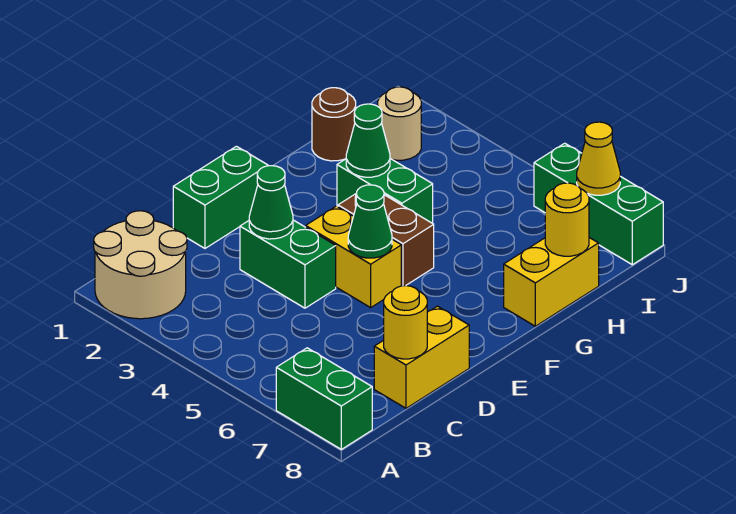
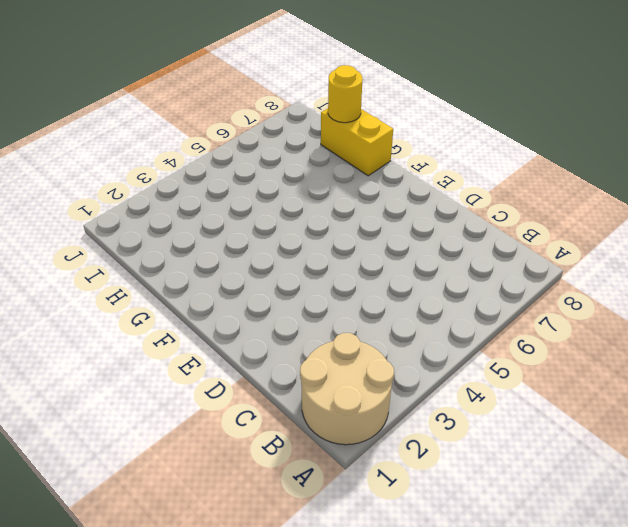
none -> green brick A7:A8 level 1
none -> yellow brick C8:D8 level 1
none -> green brick D1:E1 level 1

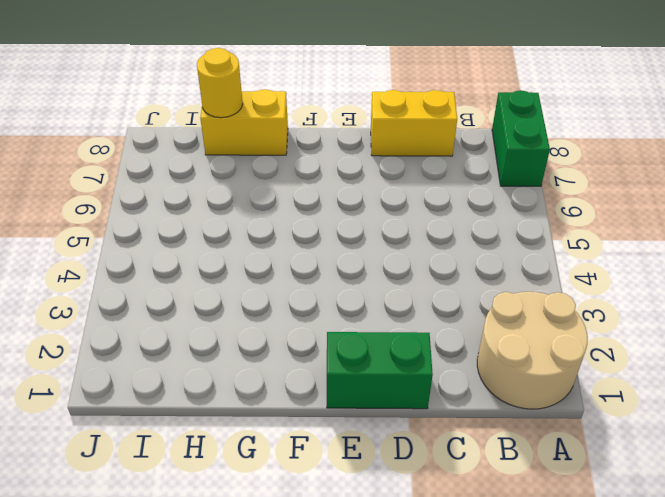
none -> green brick D3:D4 level 1
none -> yellow brick E4:E5 level 1
none -> brown brick F4:F5 level 1

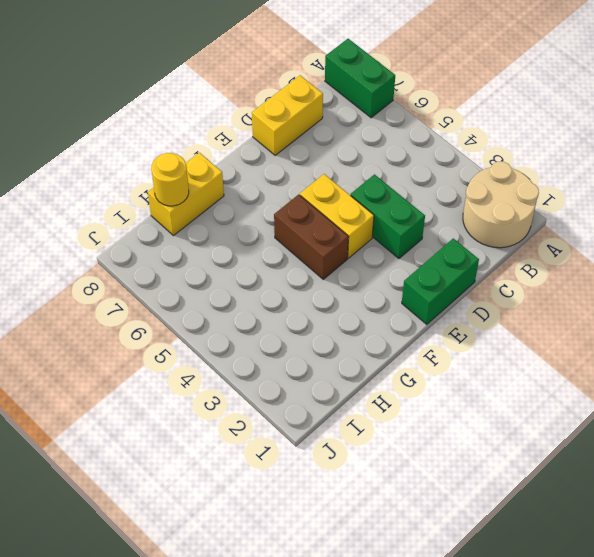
none -> green brick G3:G4 level 1
none -> brown round brick H1 level 1
none -> tan round brick I2 level 1

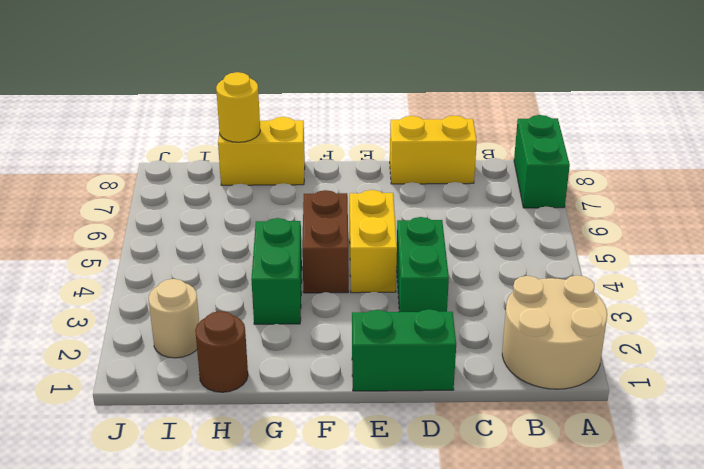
none -> green brick J6:J8 level 1
none -> yellow round brick C8 level 2
none -> green cone D3 level 2

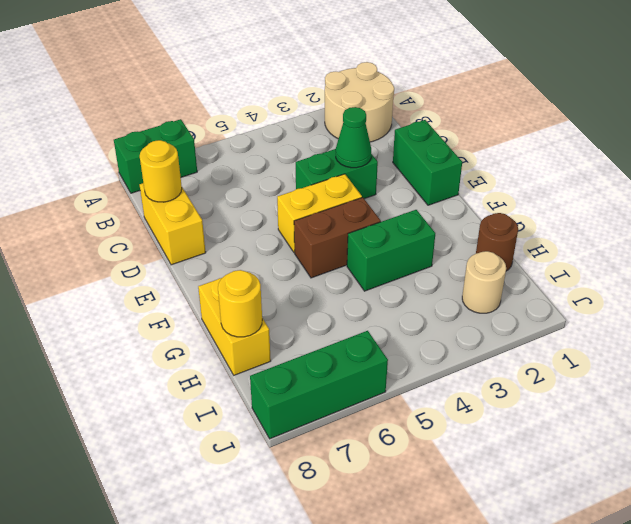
none -> green cone E5 level 2
none -> green cone G3 level 2
none -> yellow cone J7 level 2

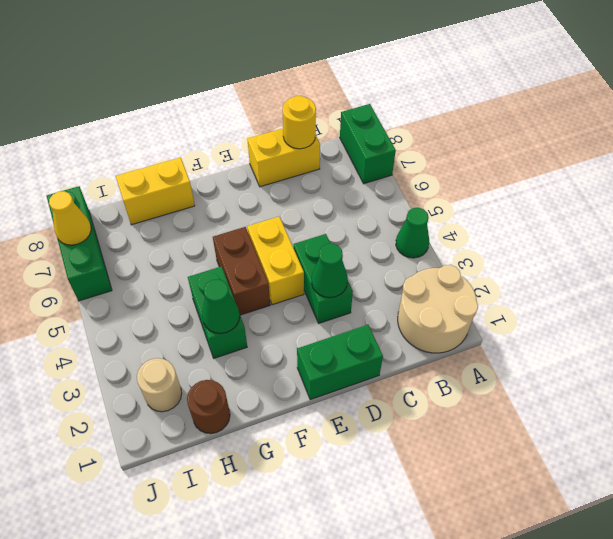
green cone A4 level 1 -> green cone E5 level 2
none -> yellow round brick H8 level 2

